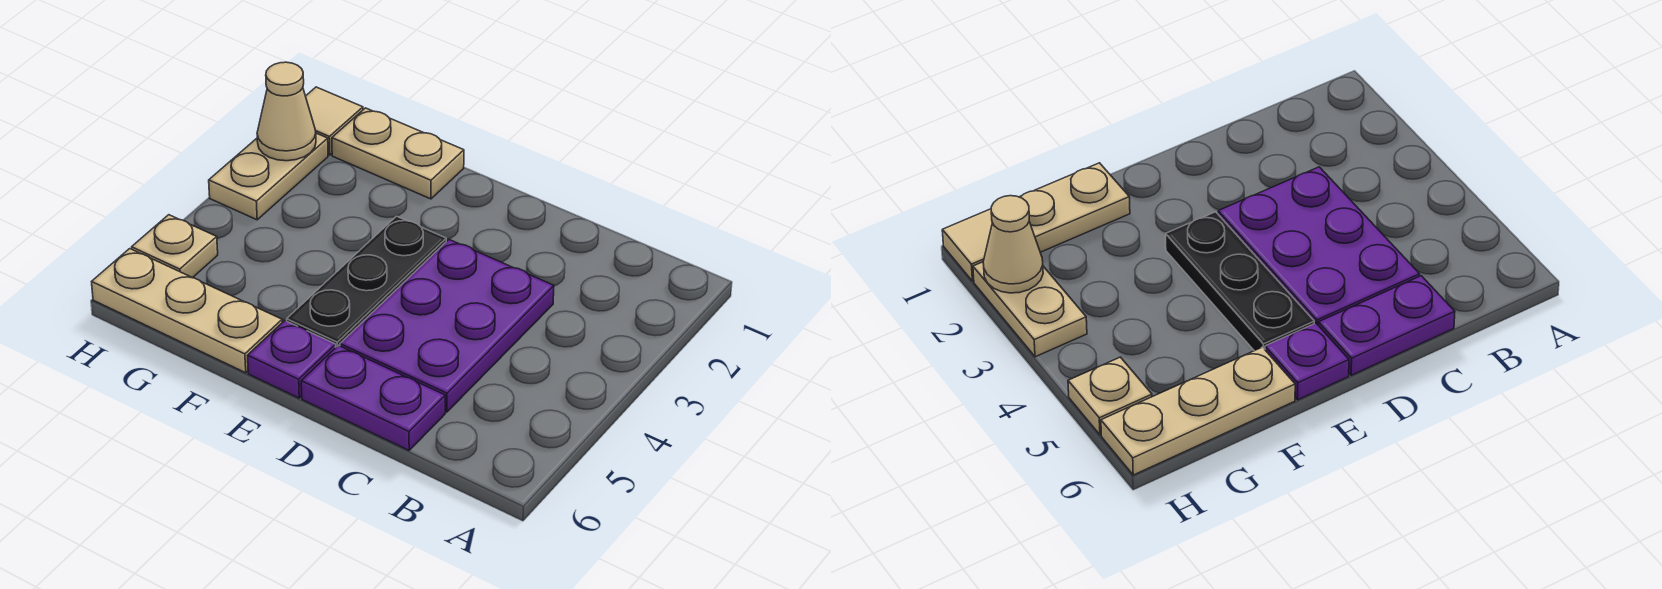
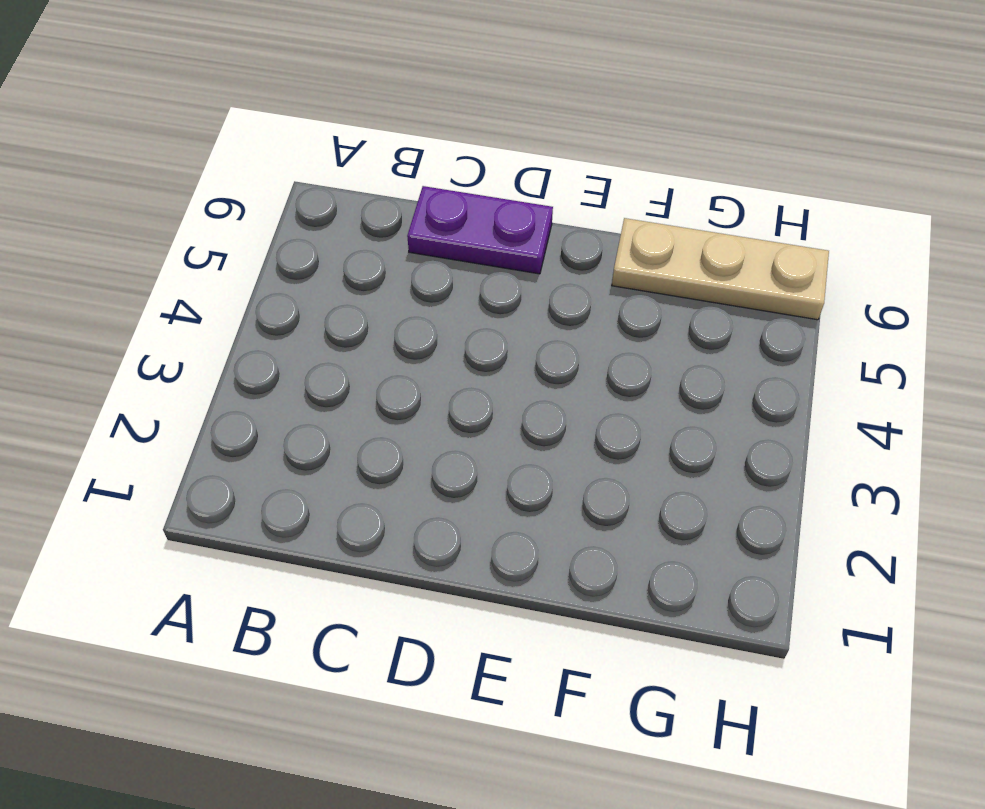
none -> purple plate C3:D5 level 1
none -> black plate E3:E5 level 1

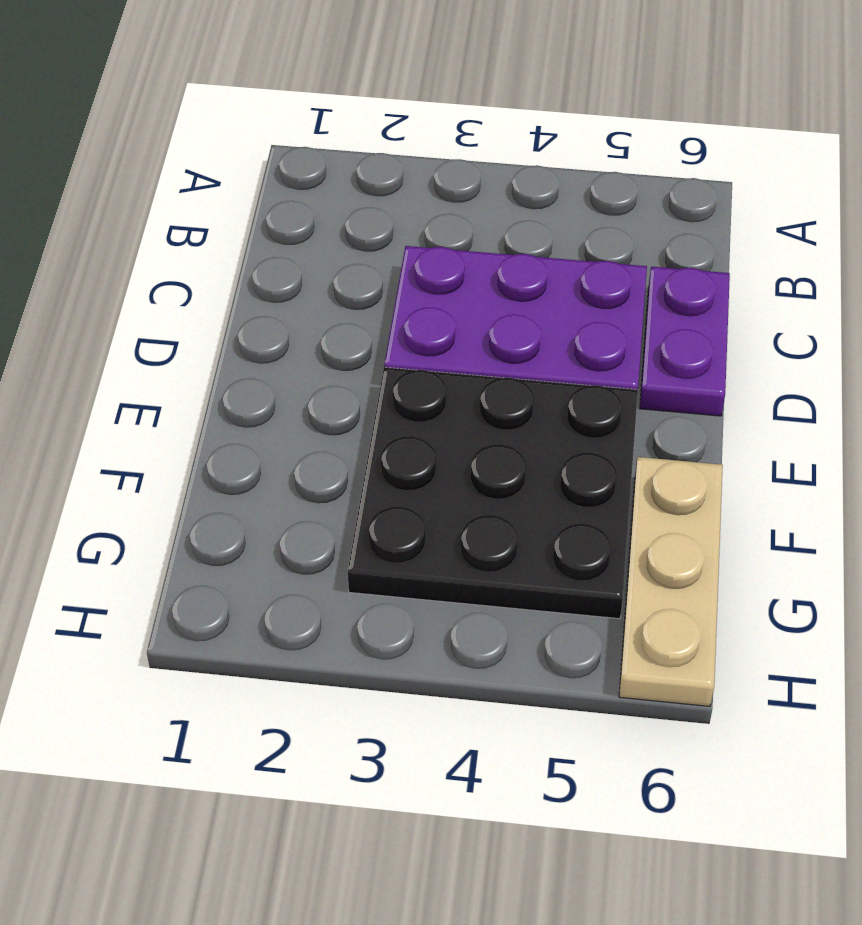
black plate E3:G5 level 1 -> black plate E3:E5 level 1
none -> purple plate E6 level 1
none -> tan plate F1:G1 level 1

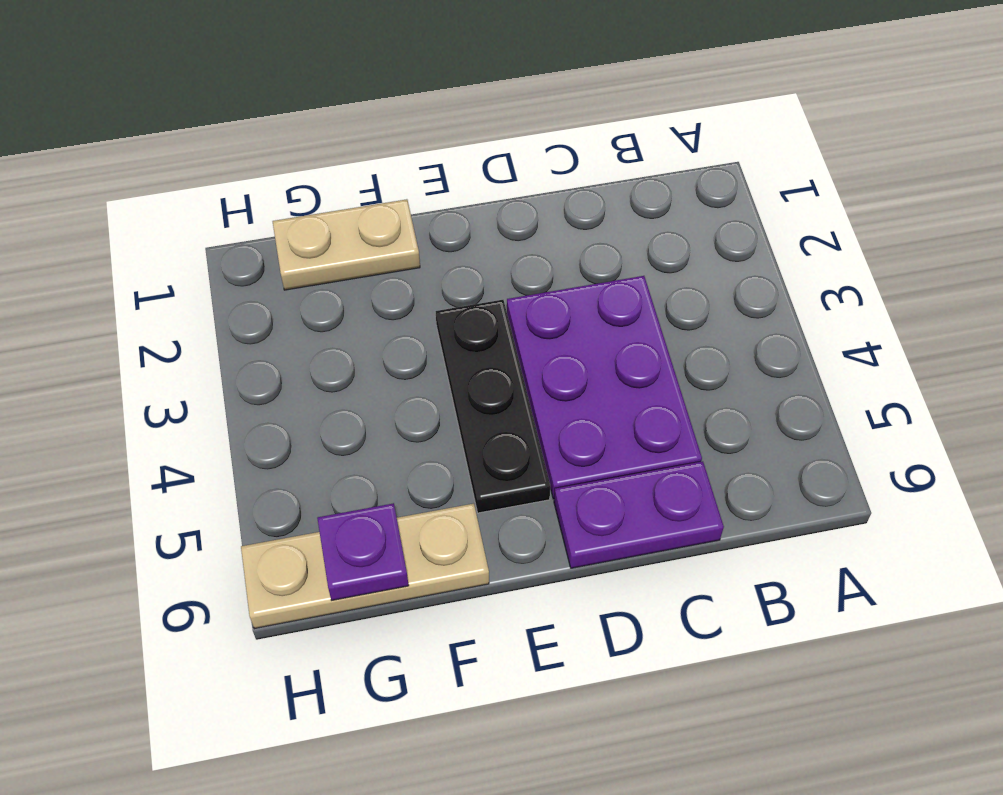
purple plate G6 level 2 -> purple plate E6 level 1
none -> tan tile H1 level 1
none -> tan plate H2:H3 level 1

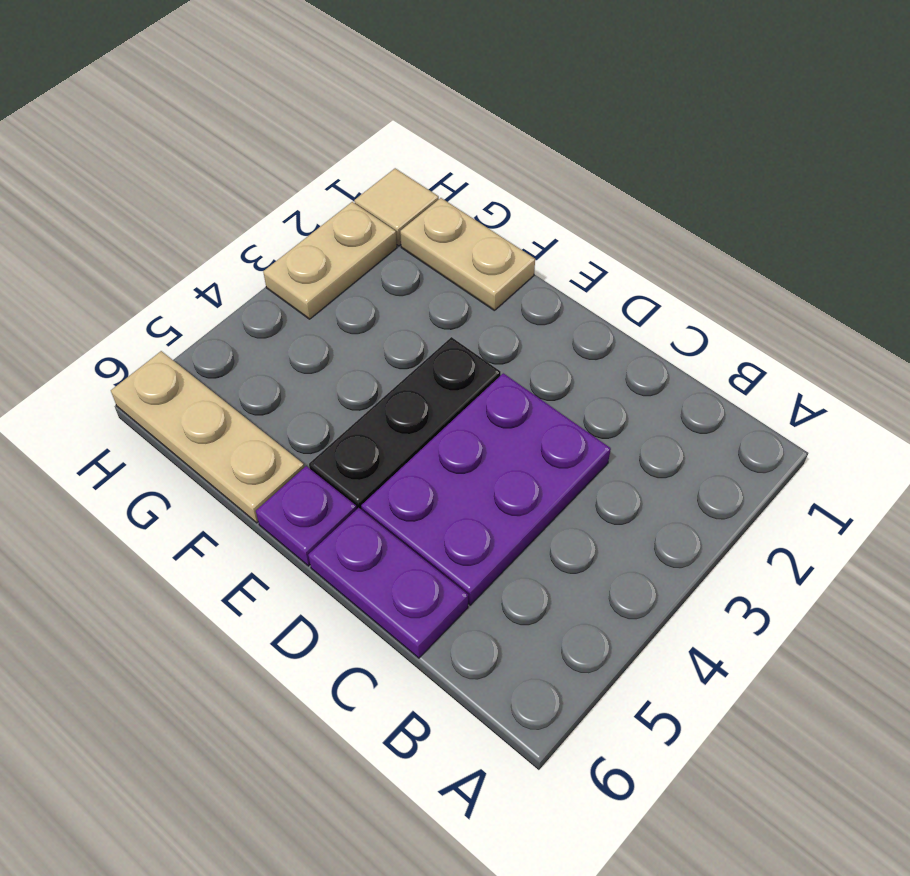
none -> tan plate H5 level 1
none -> tan cone H2 level 2

